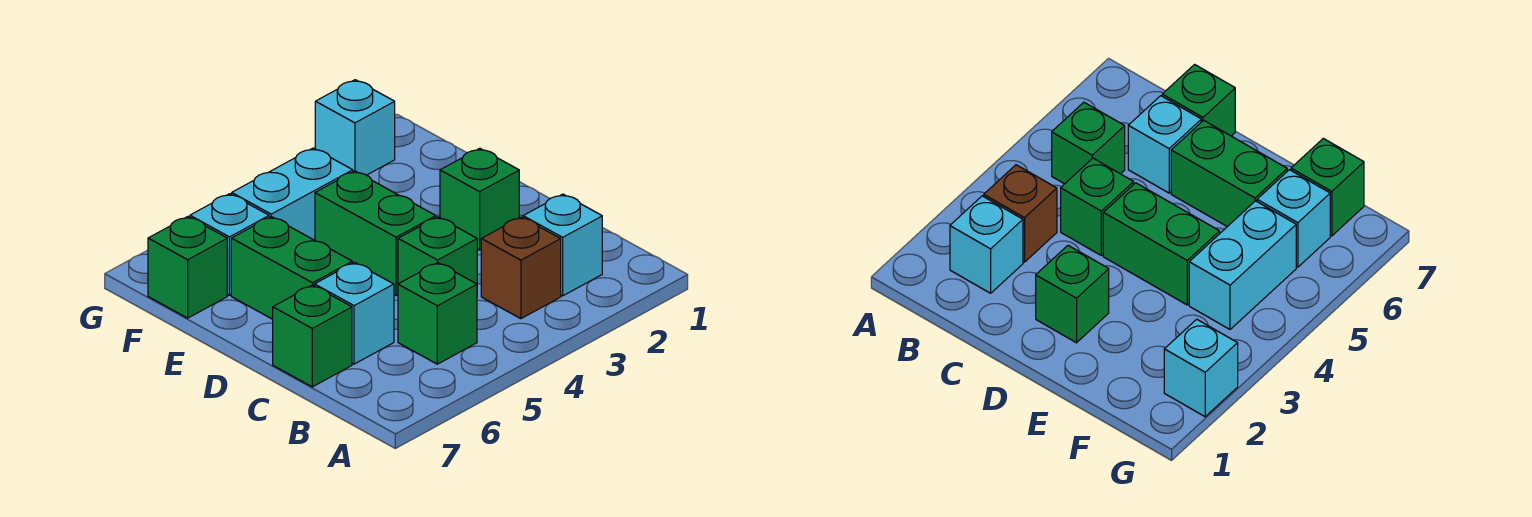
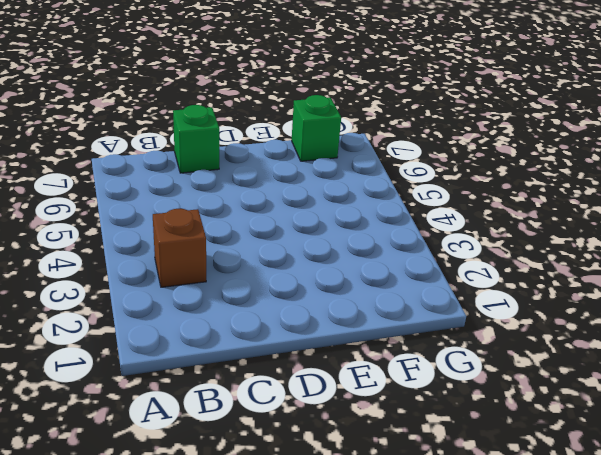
none -> cyan brick B2 level 1
none -> green brick B5 level 1
none -> green brick C4 level 1

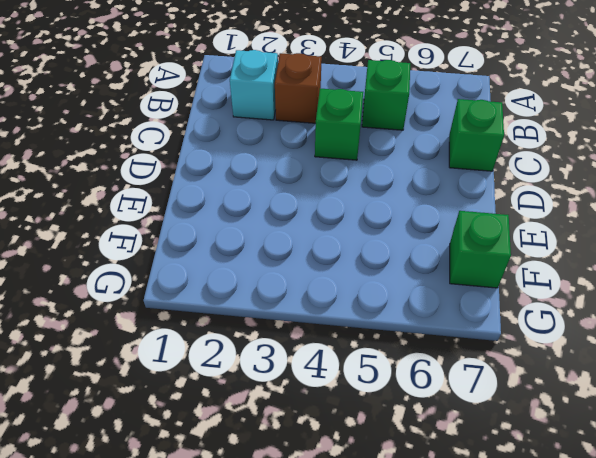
none -> cyan brick C6 level 1
none -> green brick D2 level 1
none -> green brick D4:E4 level 1

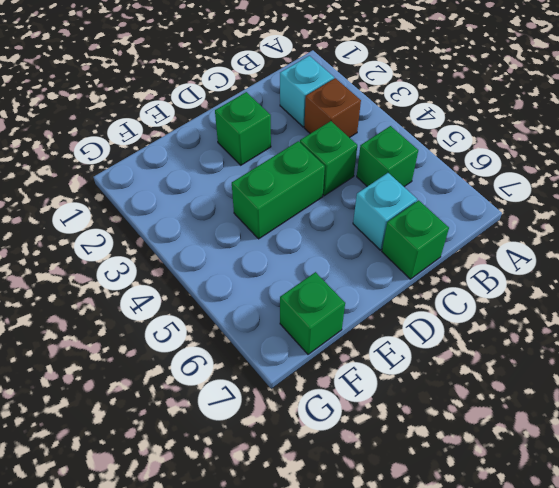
none -> green brick D6:E6 level 1
none -> cyan brick F4:F5 level 1
none -> cyan brick F6 level 1

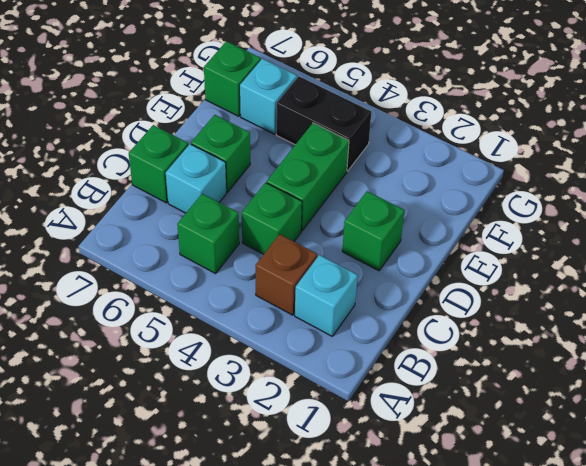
green brick D6 level 1 -> green brick D6:E6 level 1
black brick F4:F5 level 1 -> cyan brick F4:F5 level 1
none -> cyan brick G2 level 1

